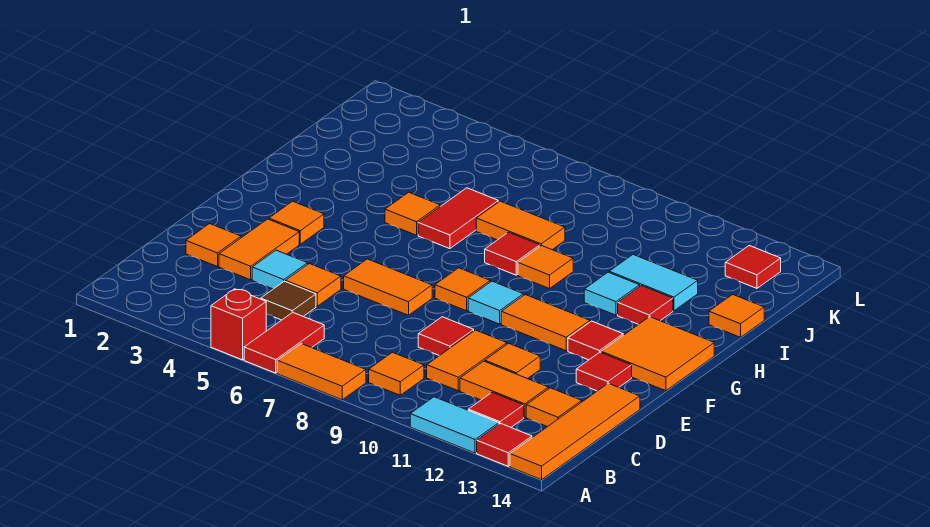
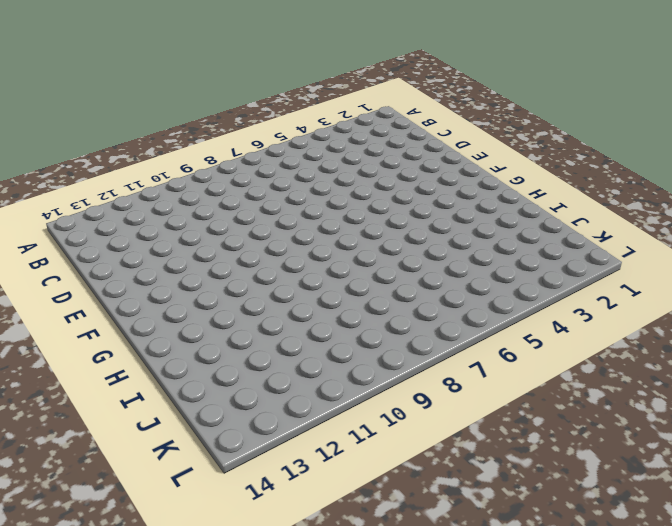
none -> red brick A5 level 1
none -> red tile A6:B6 level 1
none -> orange tile A7:A8 level 1
none -> cyan tile A11:A12 level 1

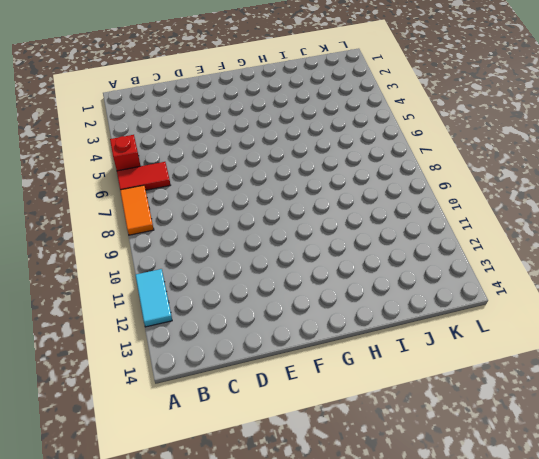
none -> red tile A13 level 1
none -> orange tile A14:D14 level 1
none -> orange tile B9 level 1
none -> red tile B12 level 1

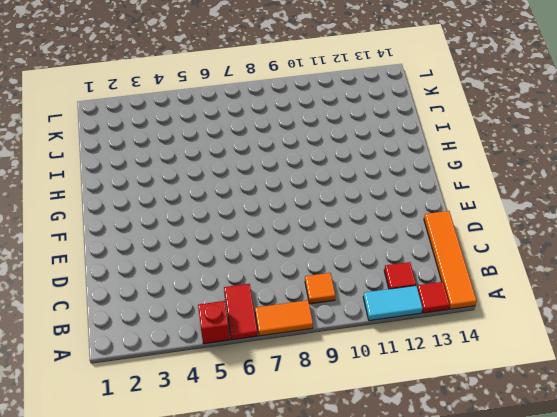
none -> brown tile C5 level 1
none -> orange tile C10:D10 level 1
none -> orange tile C11:C12 level 1
none -> orange tile C13 level 1

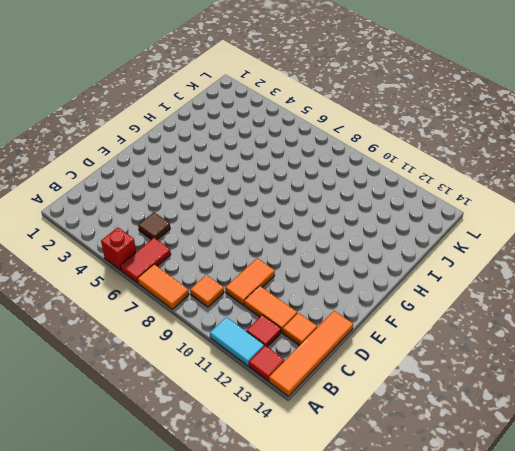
none -> orange tile D2 level 1
none -> orange tile D3:E3 level 1
none -> cyan tile D4 level 1
none -> orange tile D5 level 1

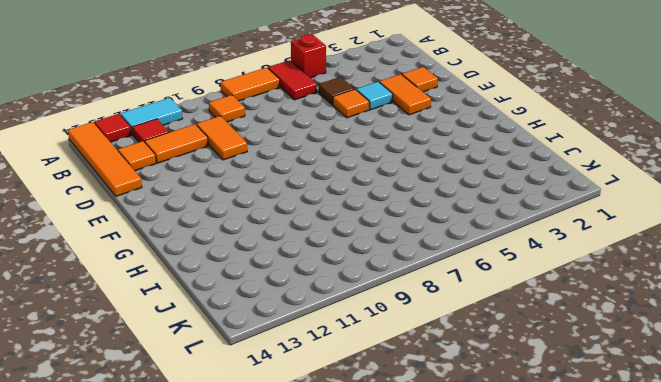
none -> red tile D9 level 1
none -> orange tile D11 level 1
none -> orange tile E6:E7 level 1
none -> red tile E13 level 1

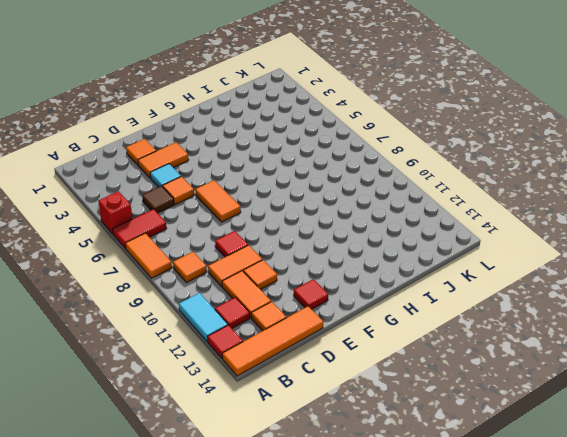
none -> orange tile F3 level 1
none -> orange tile F8 level 1
none -> cyan tile F9 level 1
none -> orange tile F10:F11 level 1

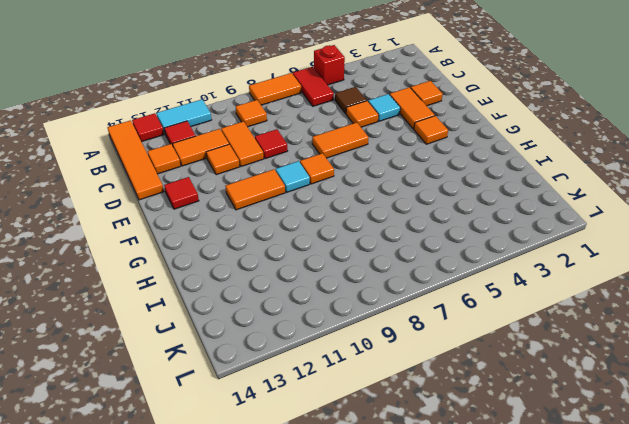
none -> red tile F12 level 1
none -> orange tile F13:G14 level 1
none -> orange tile H5 level 1
none -> red tile H6:I6 level 1

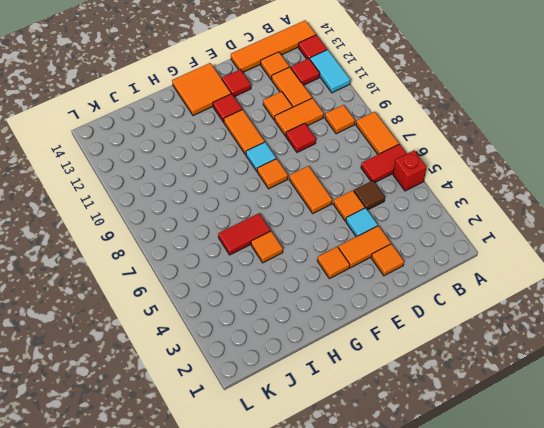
none -> red tile H8 level 1
none -> orange tile H9 level 1
none -> cyan tile H11 level 1
none -> red tile H12 level 1

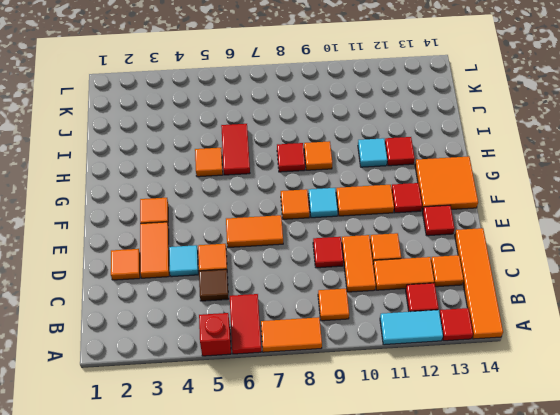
none -> orange tile I7:I8 level 1
none -> cyan tile I11:I12 level 1
none -> orange tile I14 level 1
none -> red tile K13 level 1

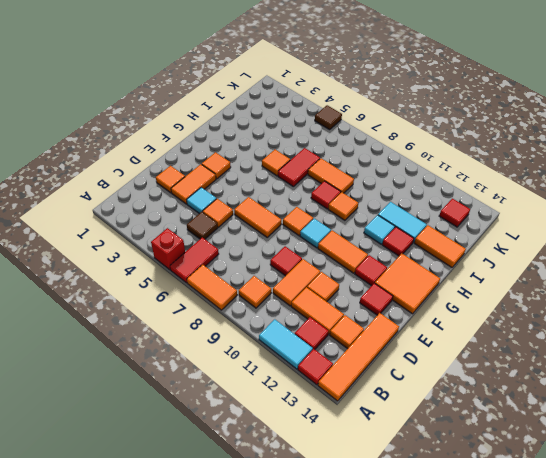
orange tile I13:I14 level 1 -> orange tile I14 level 1
brown tile L5 level 1 -> none

